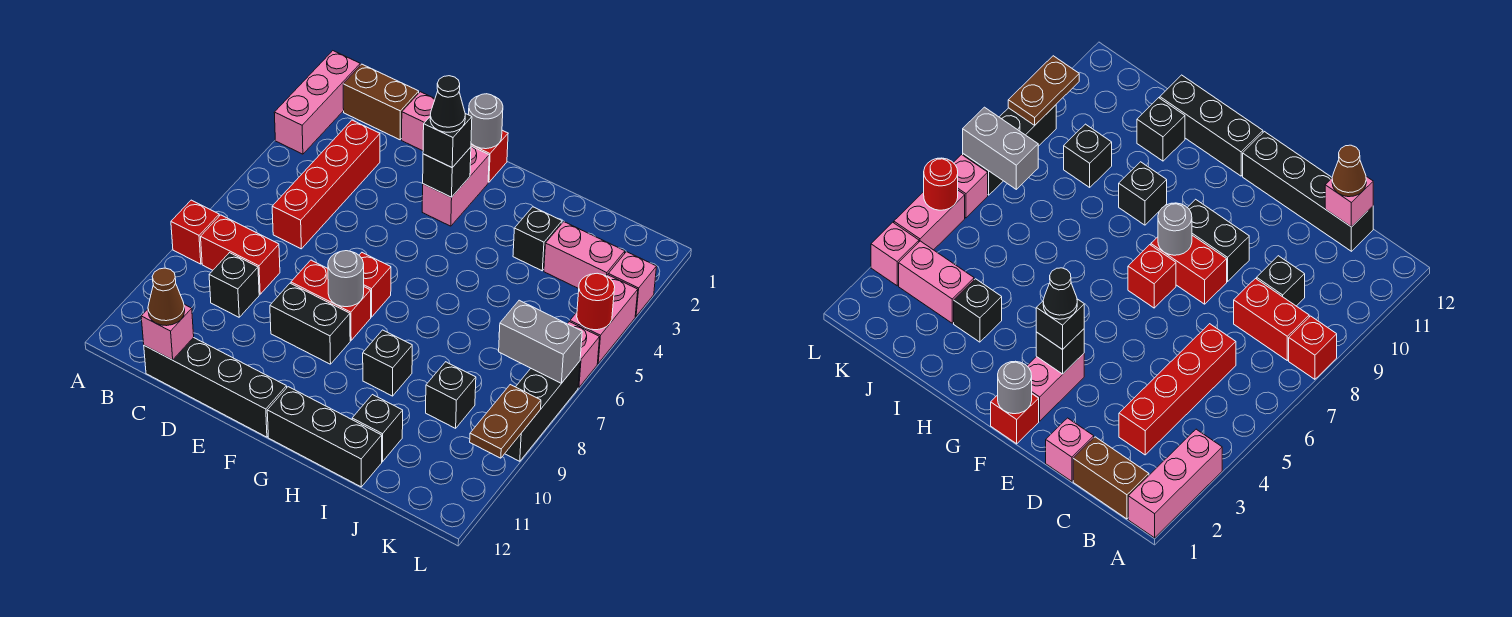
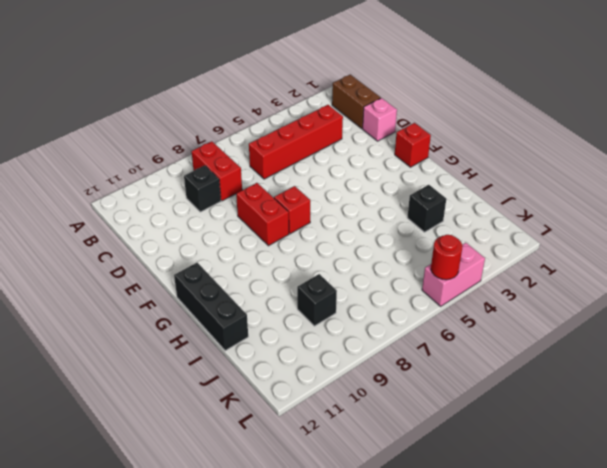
none -> pink brick A1:A3 level 1
none -> red brick A8 level 1
none -> black brick C12:F12 level 1
none -> black brick E9:F9 level 1

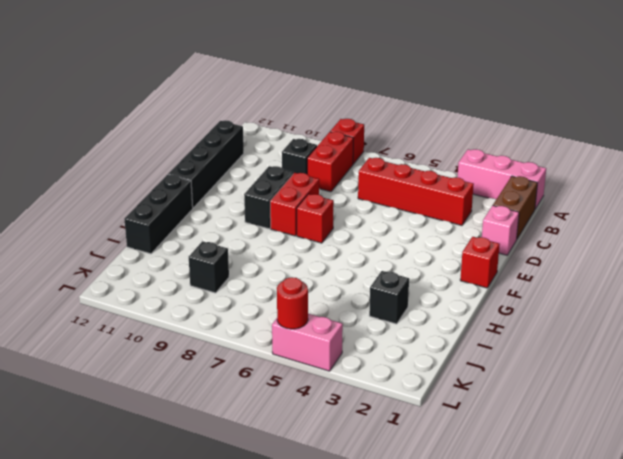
none -> pink brick F2:F3 level 1
none -> black brick H9 level 1
none -> black brick I11 level 1
none -> pink brick J3:K3 level 1

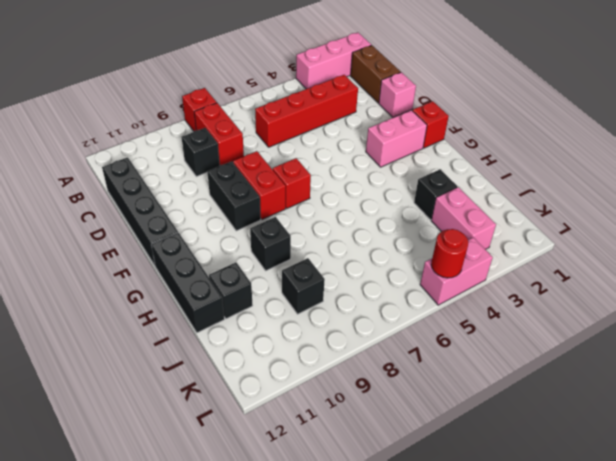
none -> pink brick L3 level 1
none -> pink brick L6 level 1
none -> black brick L7:L9 level 1
none -> pink brick C12 level 2

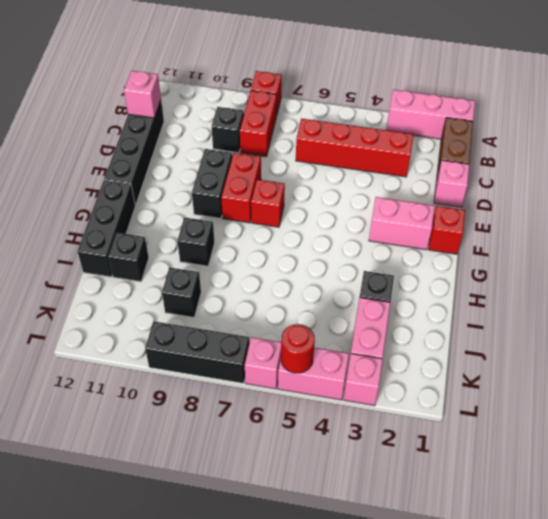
none -> grey round brick F1 level 2
none -> black brick F3 level 2
none -> grey round brick F8 level 2
none -> grey brick K7:L7 level 2

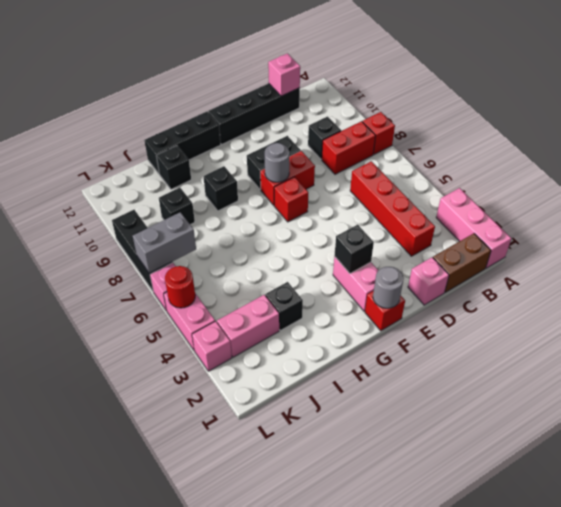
none -> brown plate L9:L10 level 2
none -> brown cone C12 level 3
none -> black brick F3 level 3
none -> black cone F3 level 4

